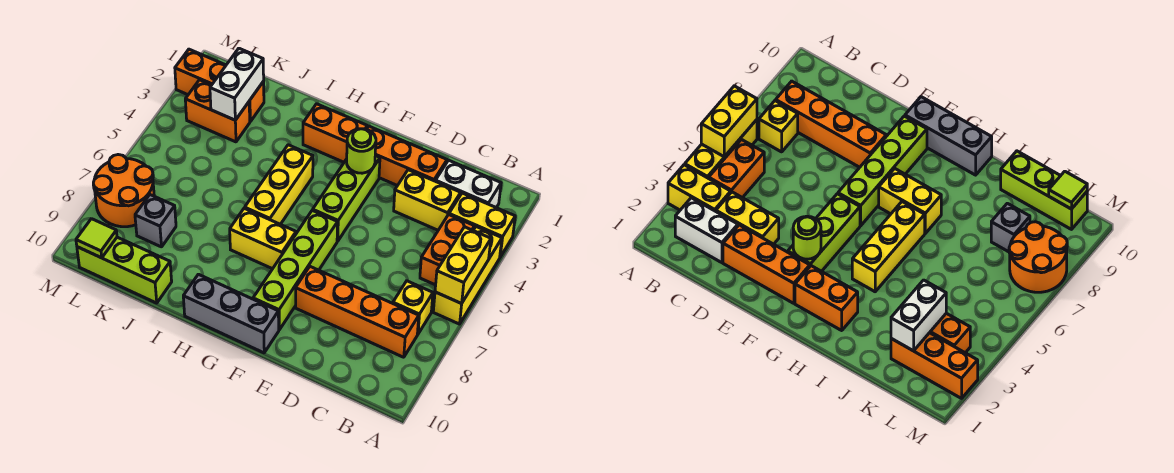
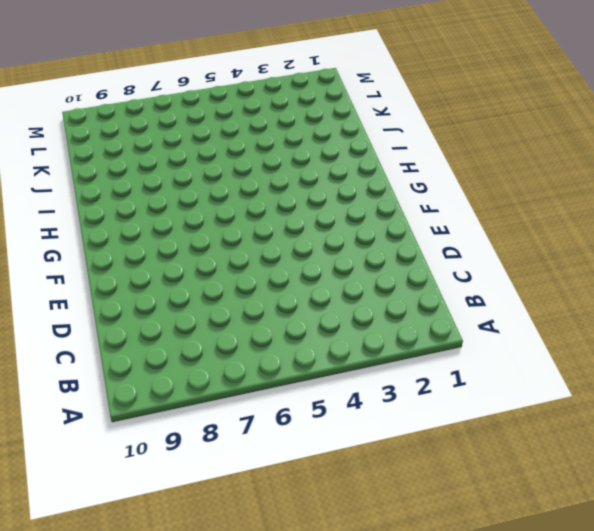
none -> yellow brick A3:B3 level 1
none -> yellow brick A4:A6 level 1
none -> white brick B2:C2 level 1

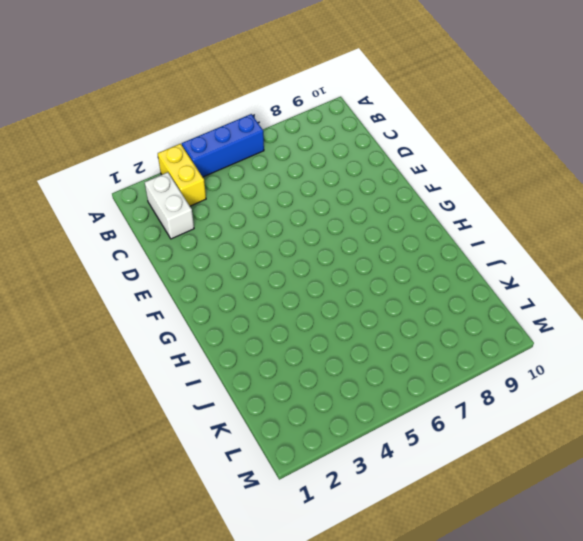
blue brick A4:A6 level 1 -> yellow brick A4:A6 level 1
none -> orange brick B4:B5 level 1
none -> yellow brick B7 level 1
none -> orange brick B8:E8 level 1

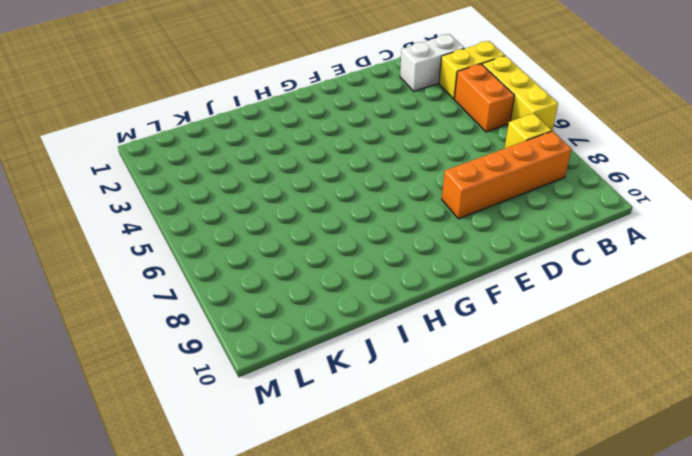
none -> yellow brick C3:D3 level 1
none -> orange brick D2:F2 level 1
none -> lime brick F3:F5 level 1

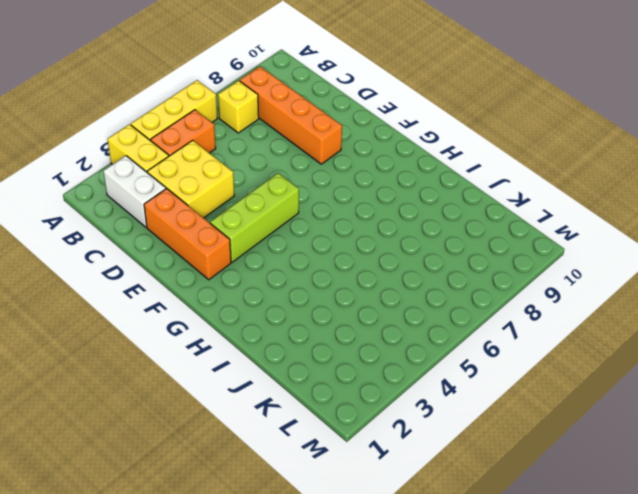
yellow brick C3:D4 level 1 -> yellow brick C3:D3 level 1
none -> lime brick F6:F9 level 1
none -> grey brick F10:H10 level 1
none -> orange brick G2:H2 level 1

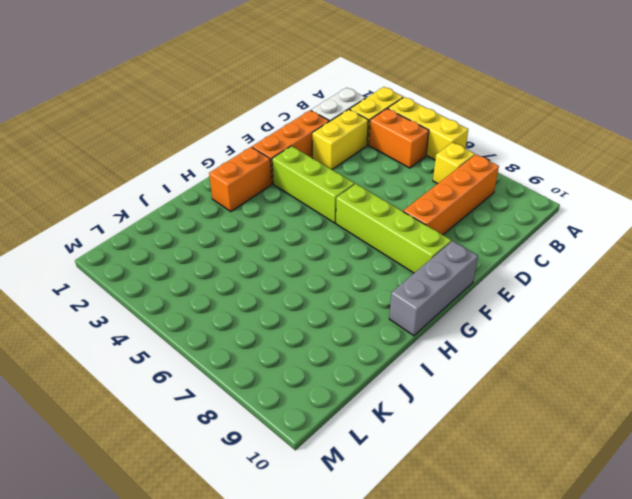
none -> yellow brick G7:H7 level 1
none -> yellow brick H4:H6 level 1
none -> lime brick J10:L10 level 1

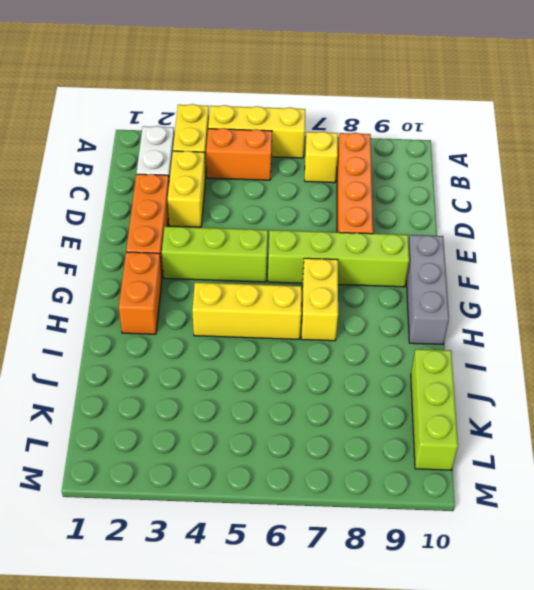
none -> orange brick K2:M2 level 1
none -> orange brick K3:L3 level 1
none -> grey brick K8 level 1

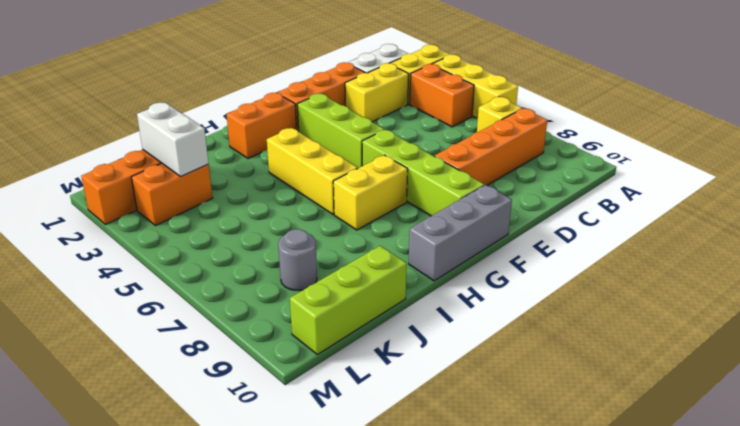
grey round brick K8 level 1 -> grey brick K8 level 1
none -> orange round brick L7:M8 level 1
none -> yellow brick A5:A6 level 2
none -> lime round brick F3 level 2

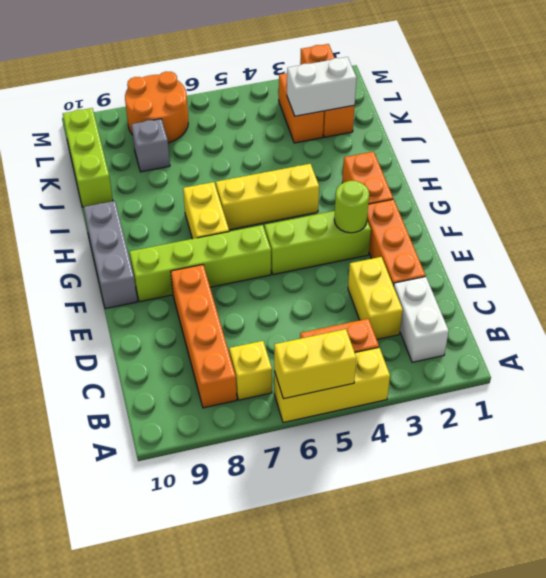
none -> yellow brick A3:B3 level 1
none -> lime tile L10 level 2

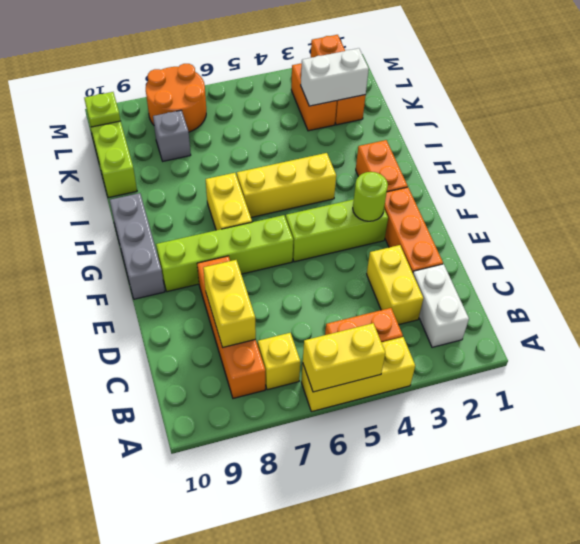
yellow brick C8:D8 level 2 -> yellow brick A3:B3 level 1
lime plate L10 level 2 -> lime tile L10 level 2

